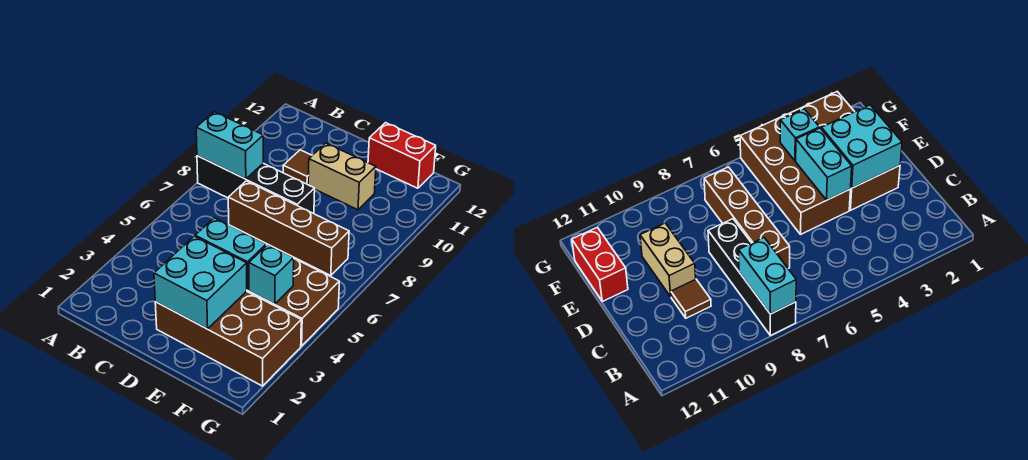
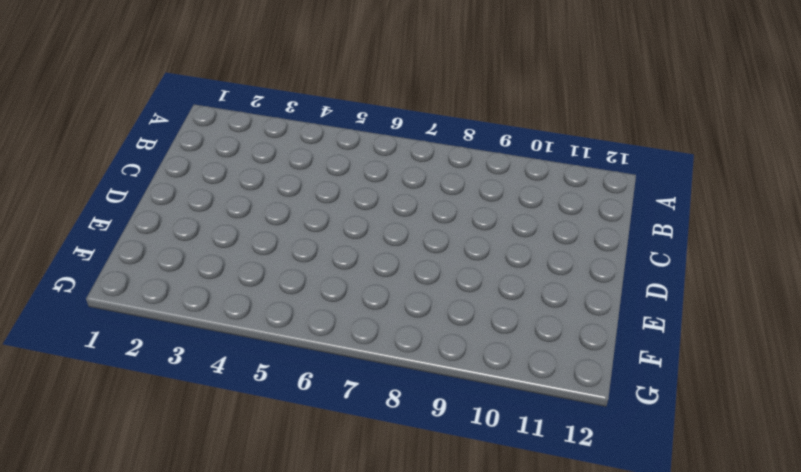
none -> black brick A8:D8 level 1
none -> brown brick C7:F7 level 1

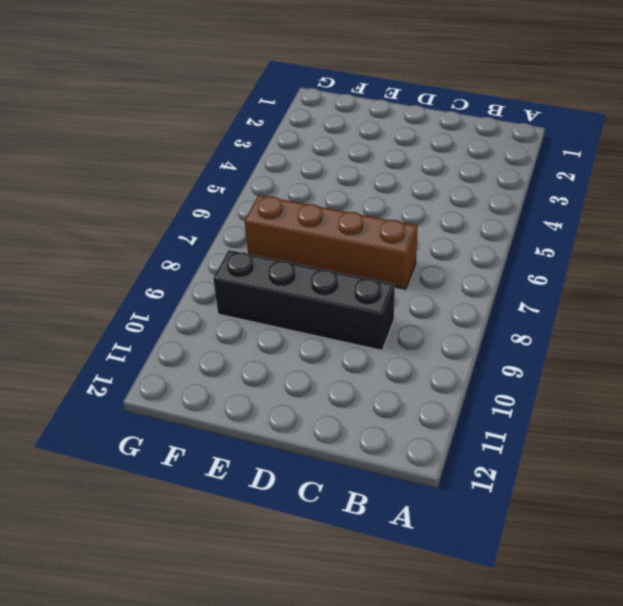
black brick C9:F9 level 1 -> black brick A8:D8 level 1
none -> brown tile C10 level 1
none -> brown brick D2:G3 level 1

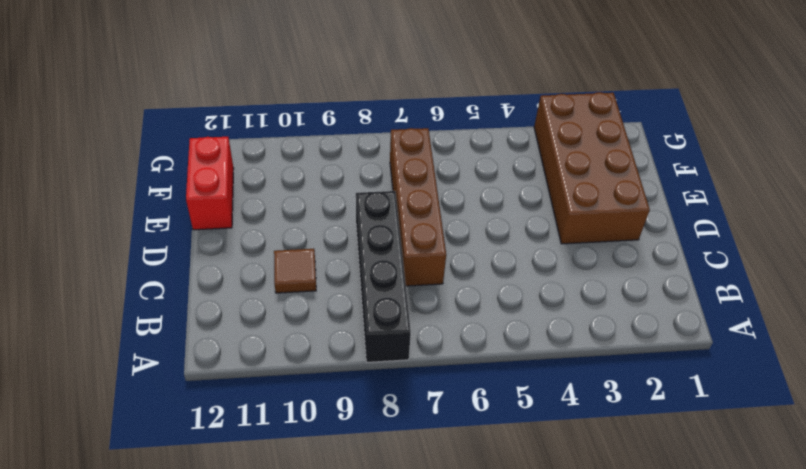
none -> brown brick D4:G5 level 1
none -> tan brick D10:E10 level 1

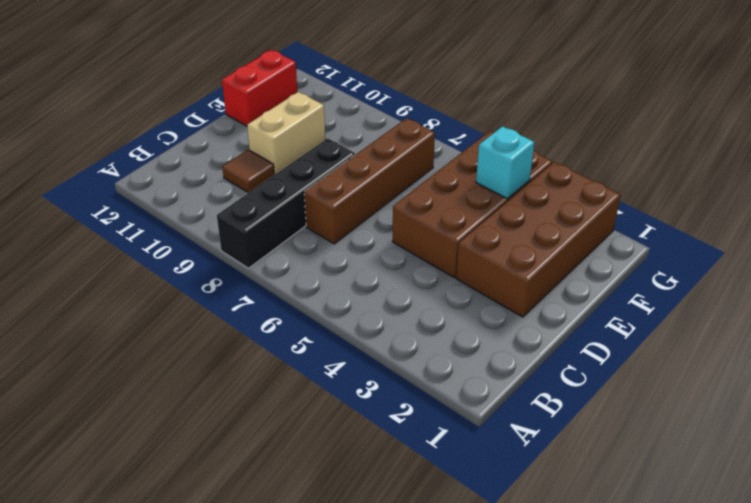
none -> cyan brick A8:B8 level 2
none -> cyan brick D2:E3 level 2

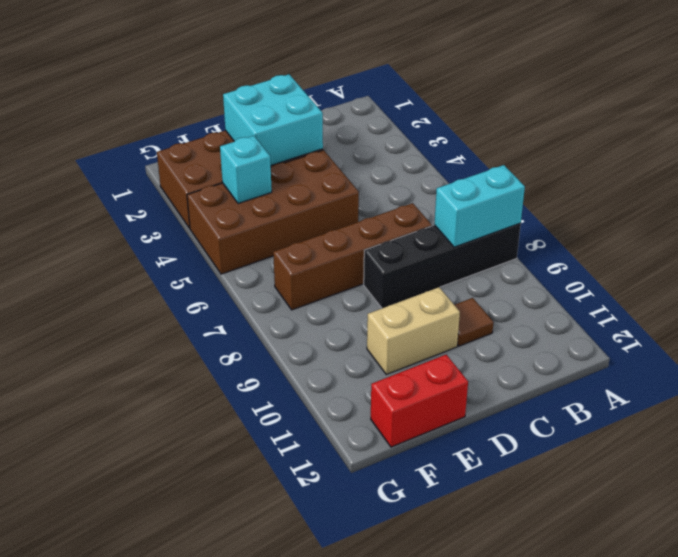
none -> cyan brick D4:E4 level 2

